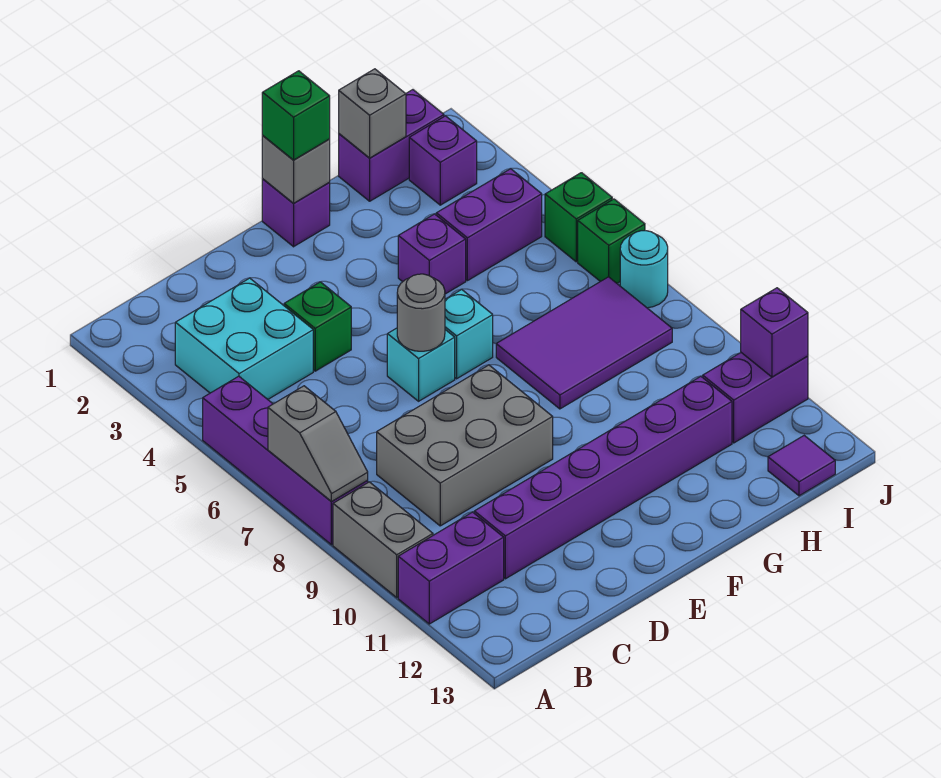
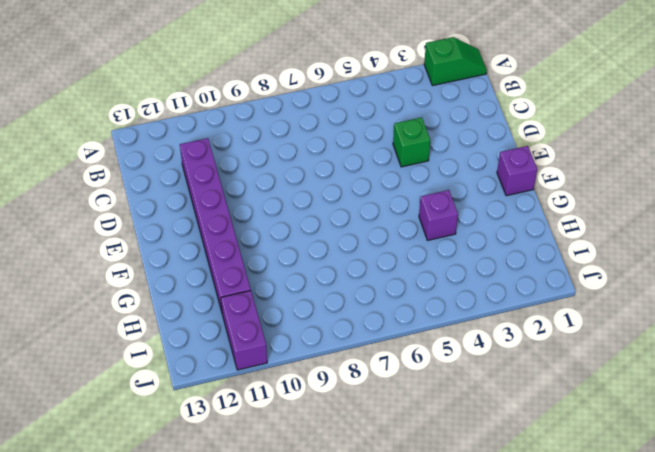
green slope A1:A2 level 1 top 2 -> none
none -> purple brick A5:A8 level 1
none -> grey brick A9:A10 level 1
none -> purple brick A11:B11 level 1

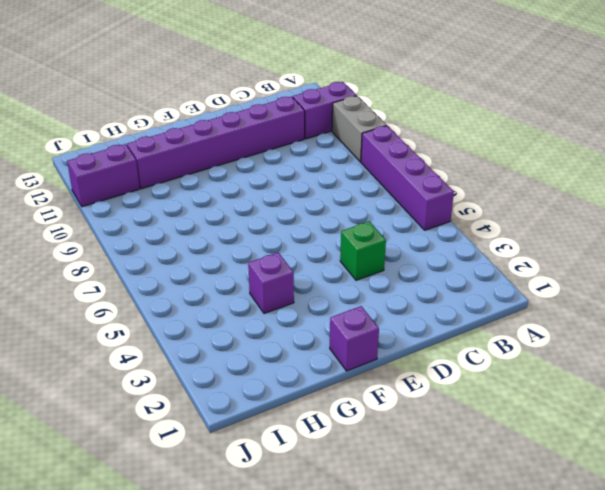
none -> cyan brick B3:C4 level 1
none -> grey brick C8:E9 level 1
none -> cyan brick E6 level 1

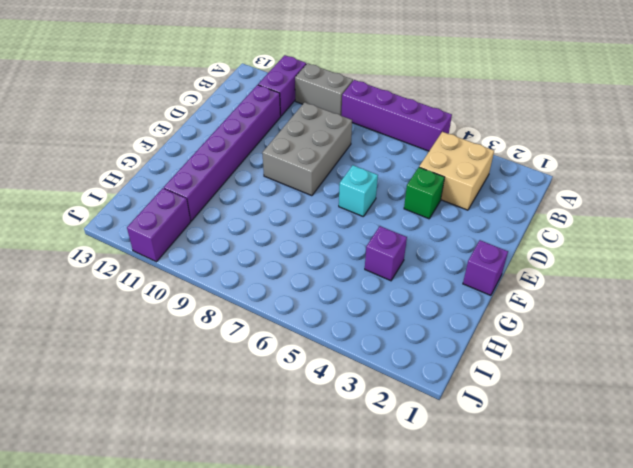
tan brick B3:C4 level 1 -> cyan brick B3:C4 level 1
none -> cyan brick F6 level 1
none -> purple tile G7:I8 level 1
none -> purple brick H1:I1 level 1

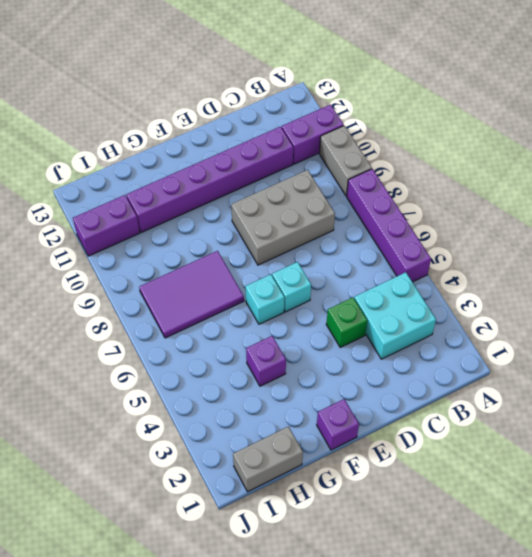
grey brick H1:I1 level 1 -> purple brick H1:I1 level 1
none -> purple brick H4:I4 level 1
none -> purple brick I2 level 1
none -> purple tile I13 level 1

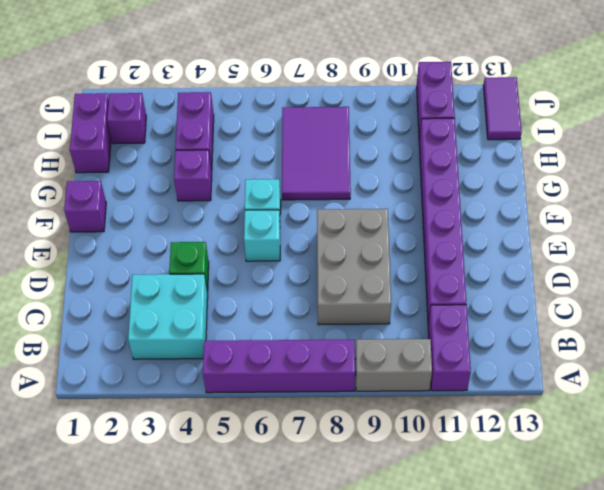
purple tile I13:J13 level 1 -> purple tile I13 level 1
none -> green brick J5 level 1
none -> green brick J6 level 1
none -> cyan round brick J7 level 1

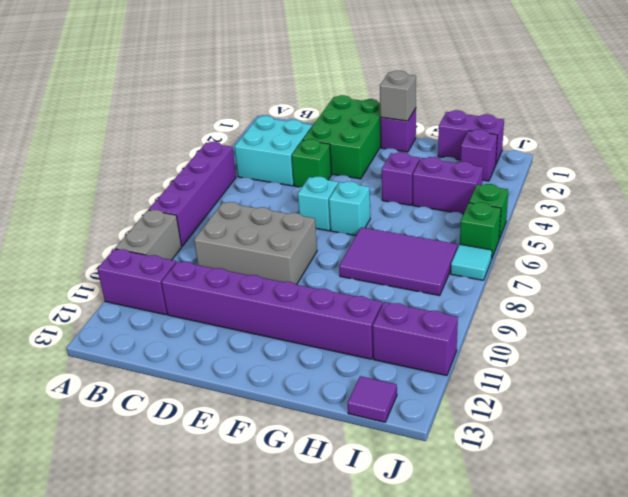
green brick D1:E3 level 1 -> none
cyan tile J7 level 1 -> cyan round brick J7 level 1
none -> grey slope A7:A8 level 2 top 7
none -> grey round brick E6 level 2
none -> grey brick H1 level 2

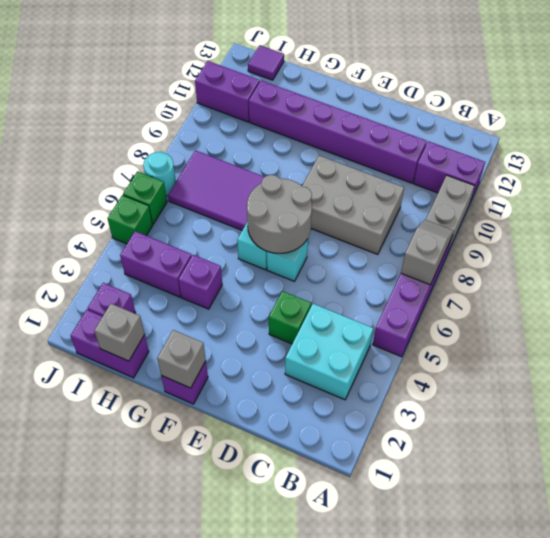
grey round brick E6:F7 level 2 -> grey round brick E6 level 2
none -> purple brick J11 level 2
none -> green brick F1 level 3

